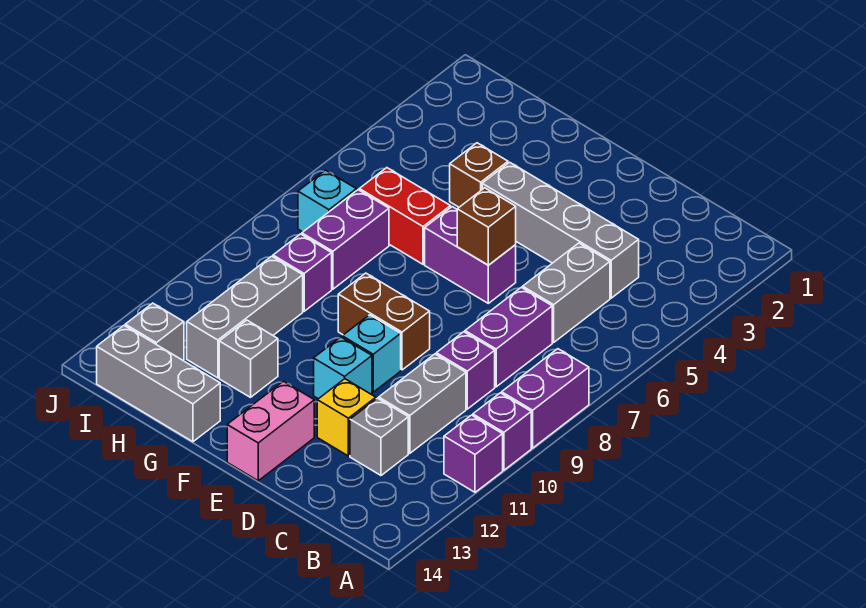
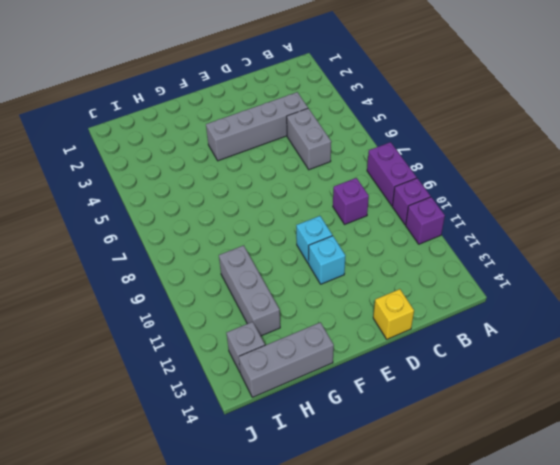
yellow brick D14 level 1 -> yellow brick D12 level 1
none -> purple brick C7:C8 level 1
none -> grey brick C10:C11 level 1
none -> grey brick C12 level 1

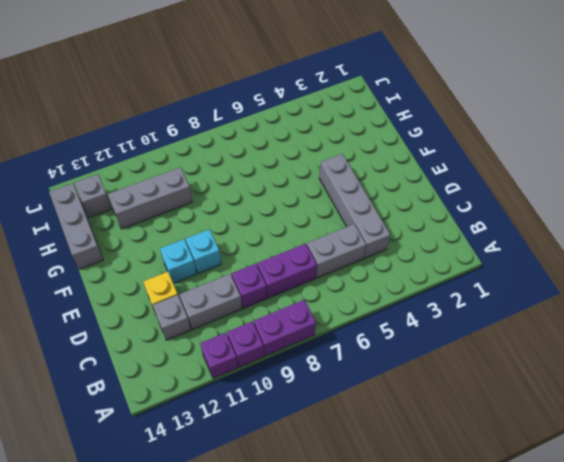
none -> purple brick E6:F6 level 1
none -> brown brick E9:F9 level 1
none -> pink brick E13:E14 level 1

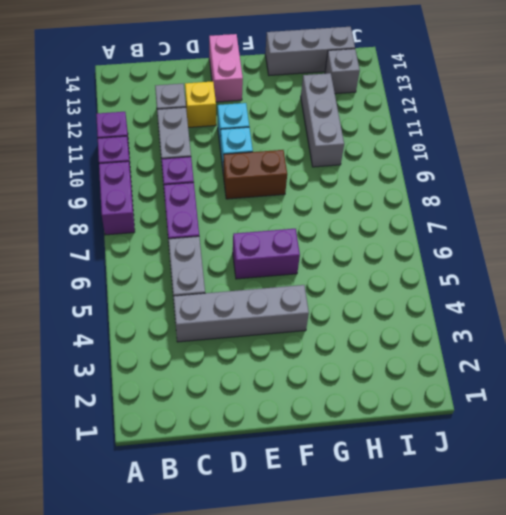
none -> brown brick G4 level 1
none -> red brick G6:H6 level 1
none -> grey brick G12 level 1

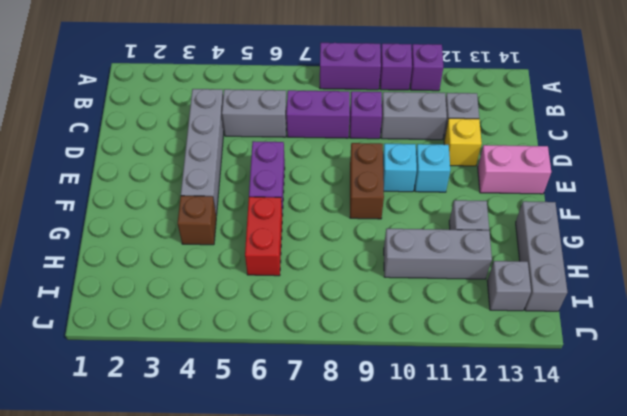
none -> purple brick H7:H8 level 1
none -> purple brick H9 level 1
none -> cyan brick I7 level 1

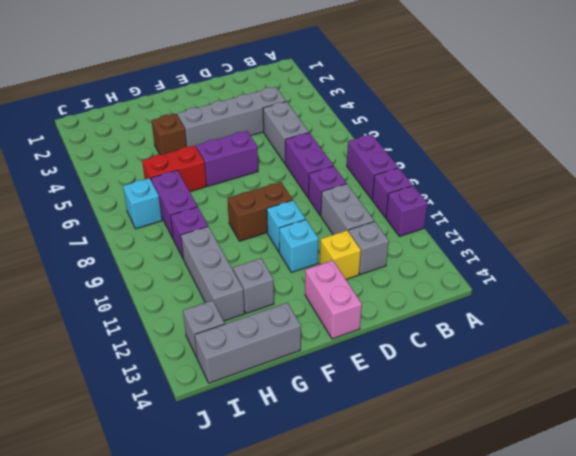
none -> brown brick E6 level 2

